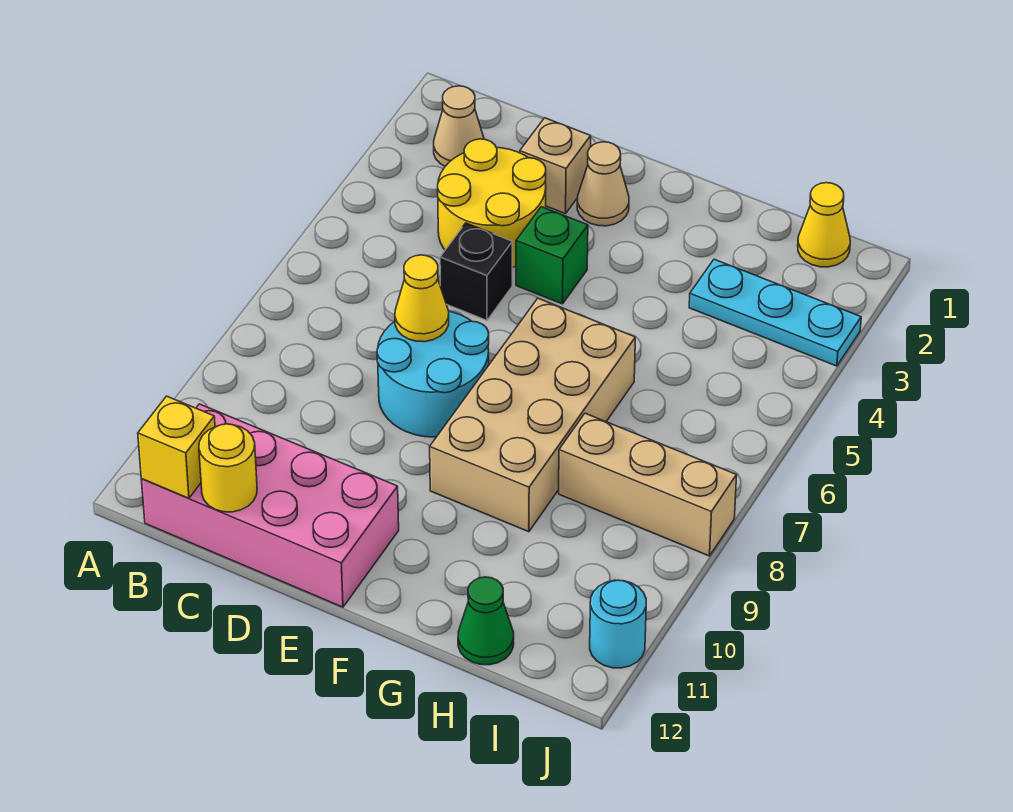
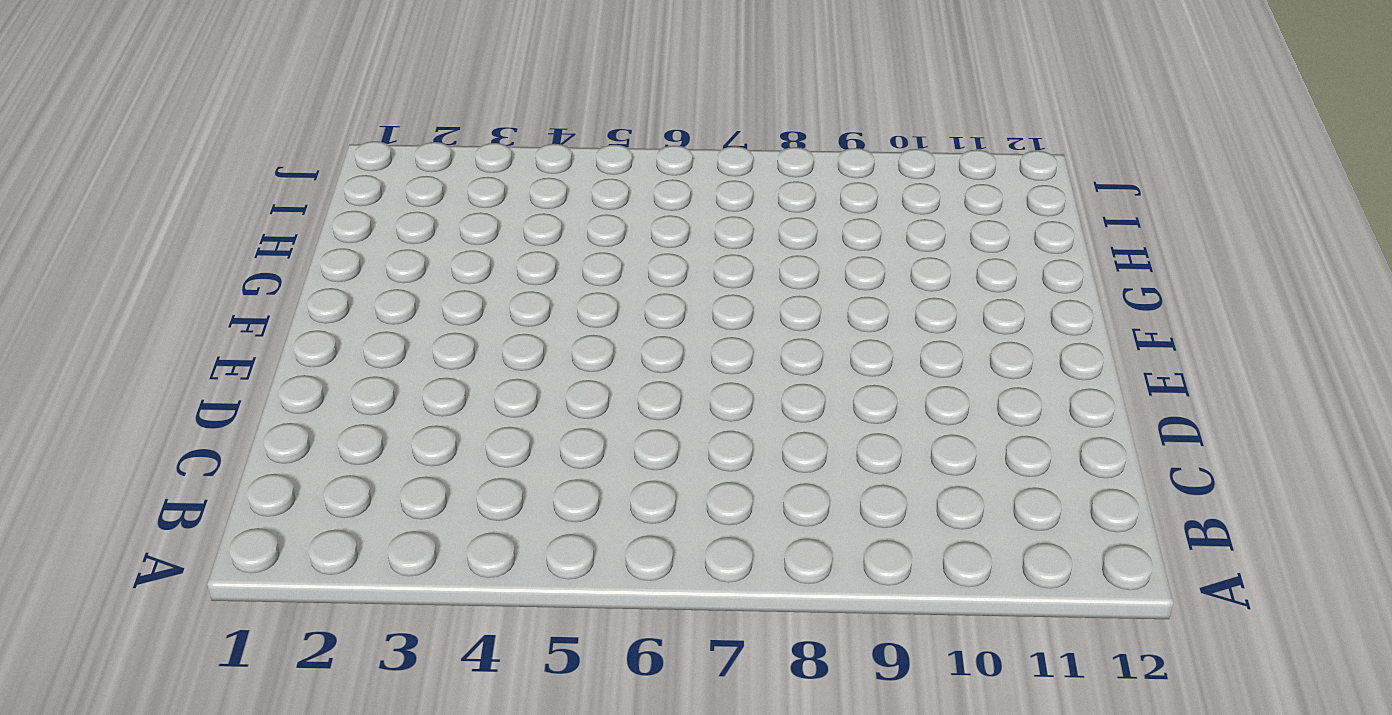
none -> tan cone B2 level 1
none -> pink brick B11:E12 level 1
none -> yellow round brick C3:D4 level 1

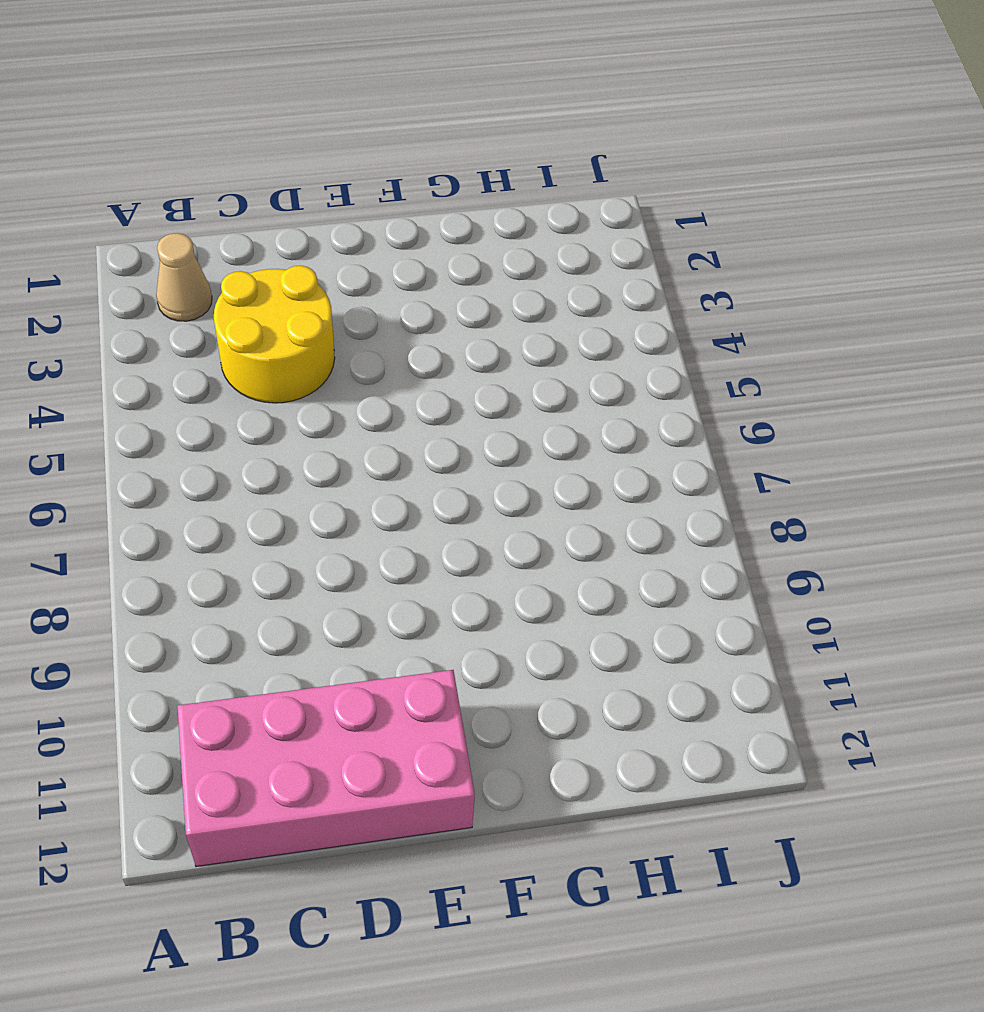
none -> tan brick D2 level 1
none -> black brick D5 level 1
none -> cyan round brick D7:E8 level 1

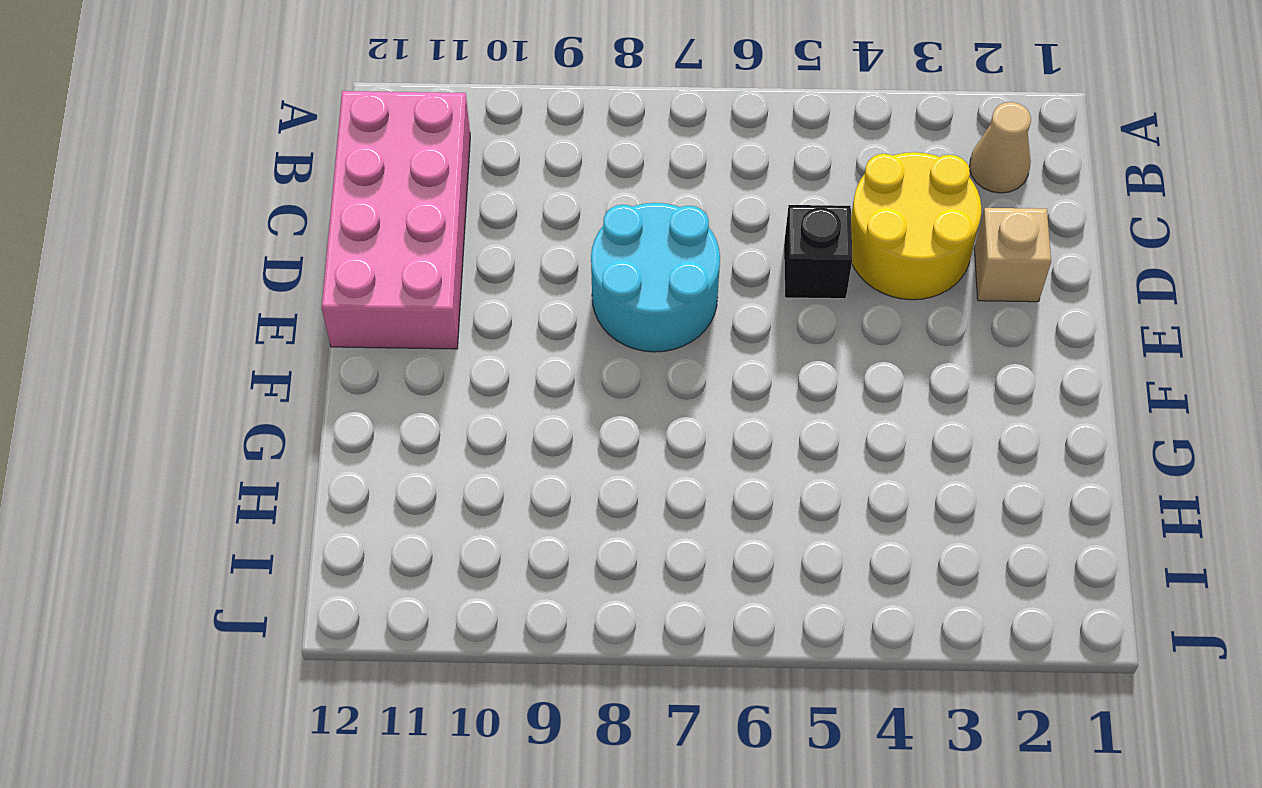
none -> tan cone E2 level 1
none -> green brick E4 level 1
none -> tan brick F6:G9 level 1

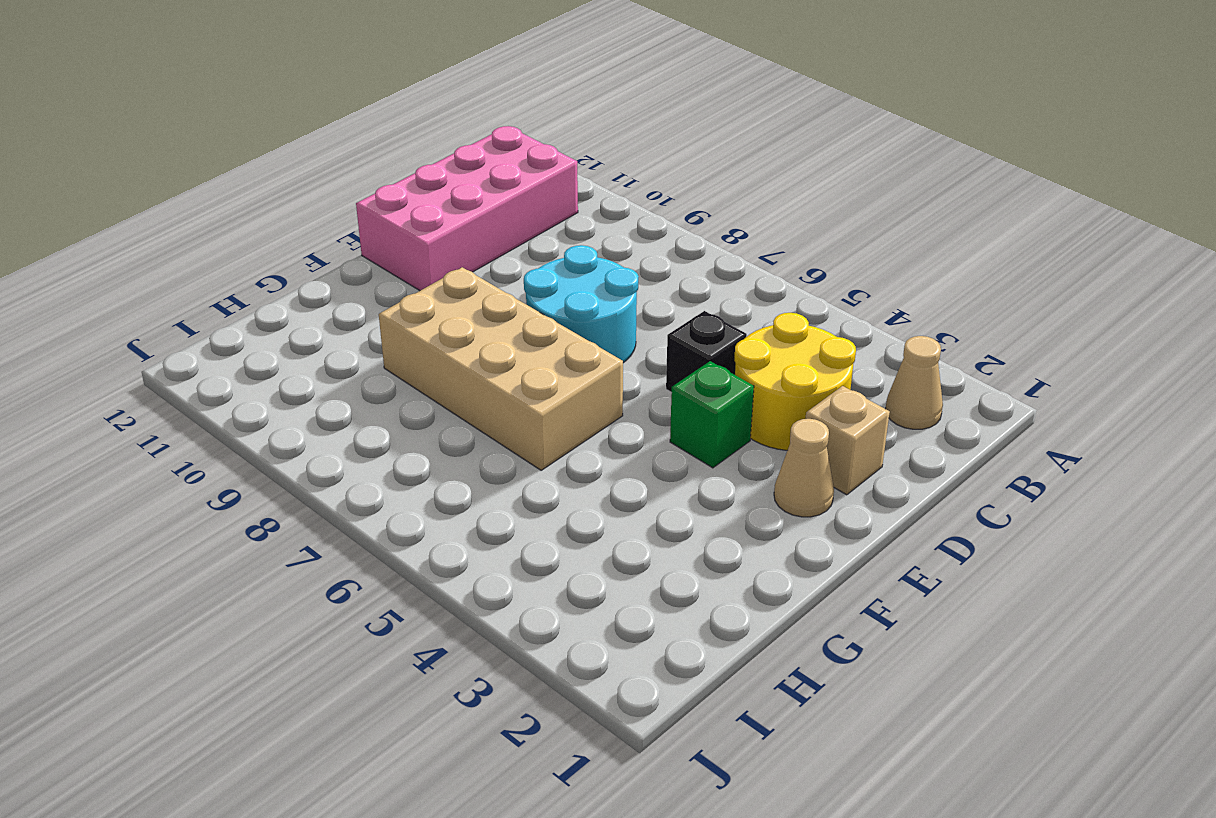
none -> cyan plate H3:J3 level 1
none -> tan brick H8:J8 level 1
none -> green cone H12 level 1

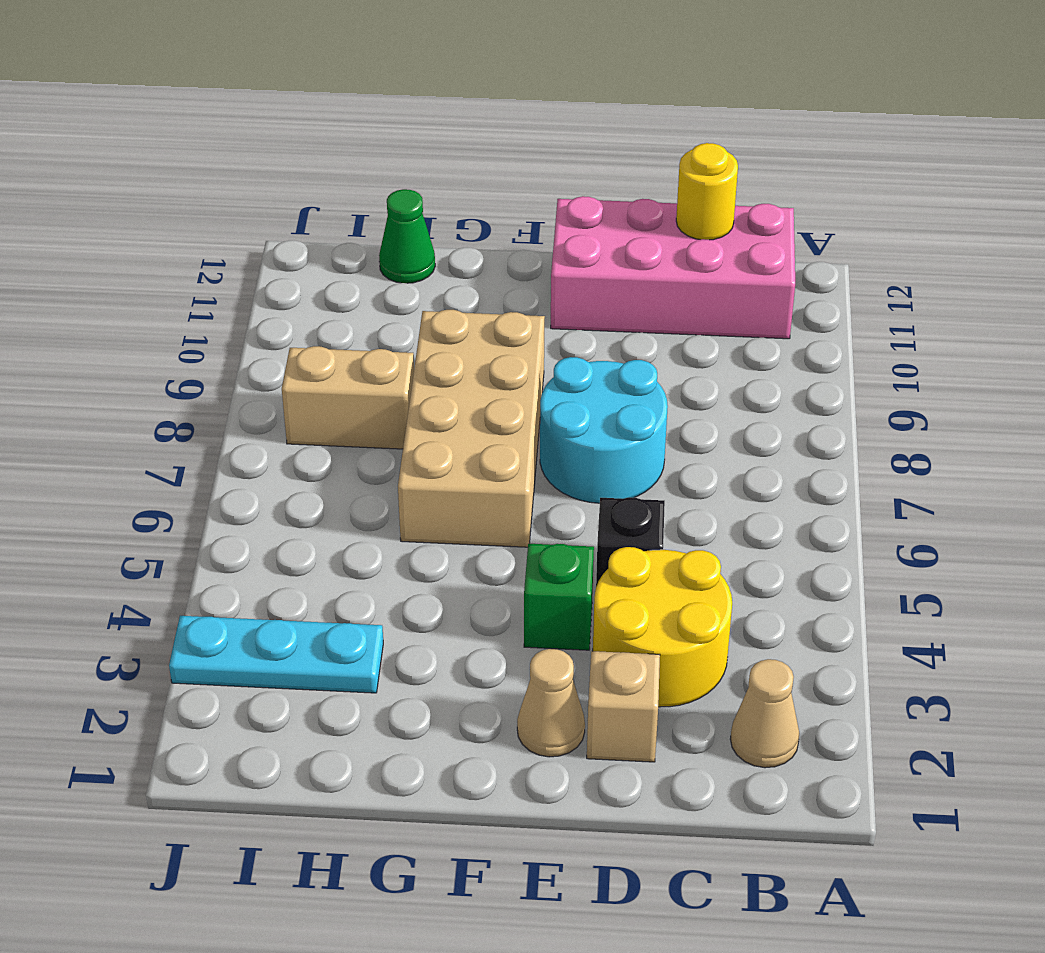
tan brick H8:I8 level 1 -> tan brick H8:J8 level 1
none -> yellow cone I1 level 1
none -> cyan round brick J11 level 1
none -> yellow brick B12 level 2

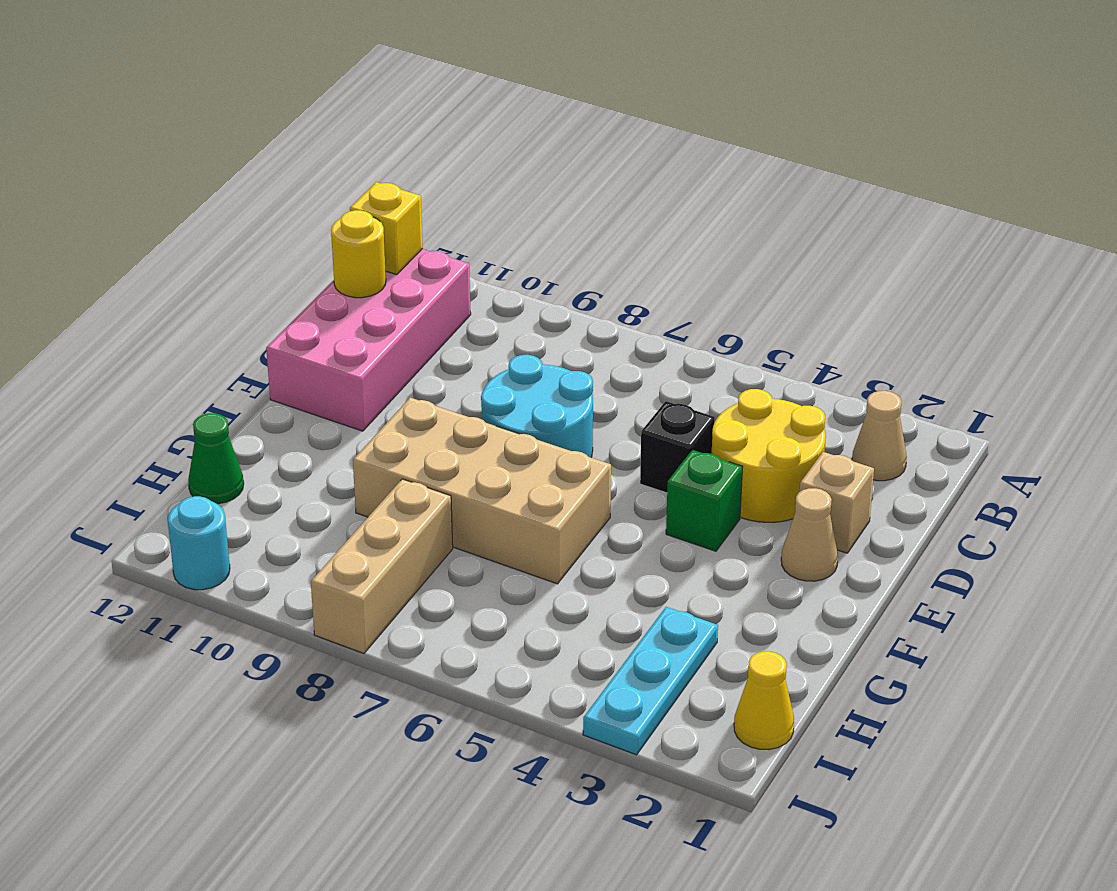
none -> yellow cone D7 level 2

